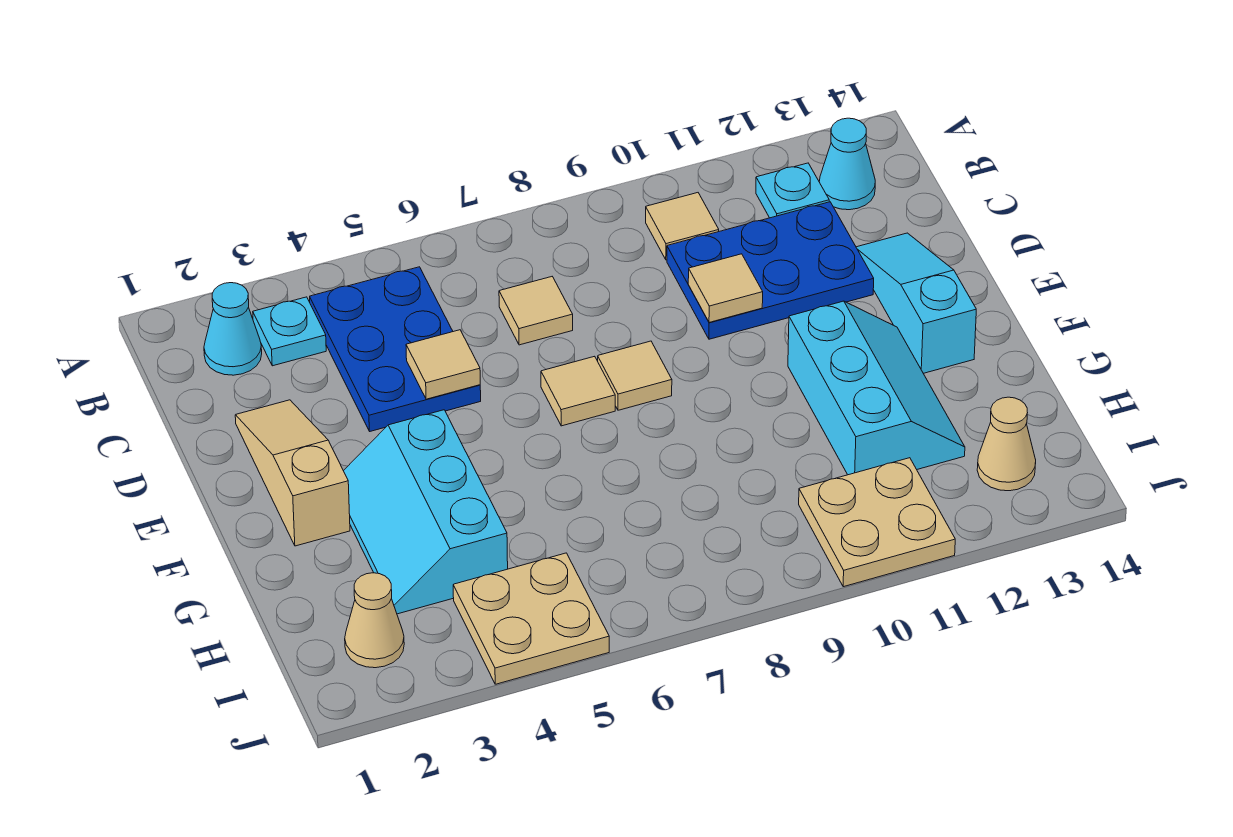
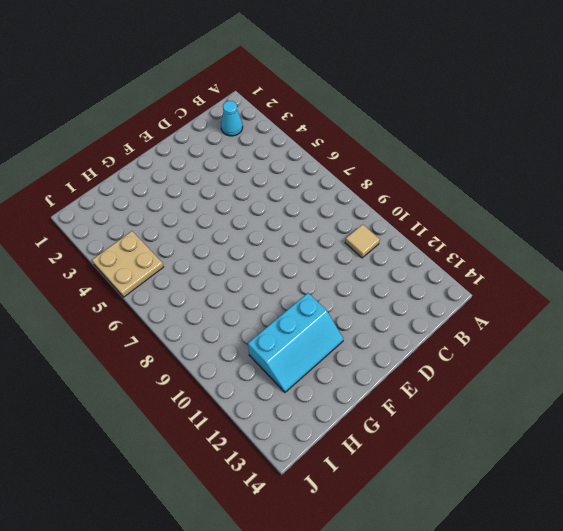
none -> cyan plate B3 level 1
none -> blue plate B4:D5 level 1
none -> cyan plate B12 level 1

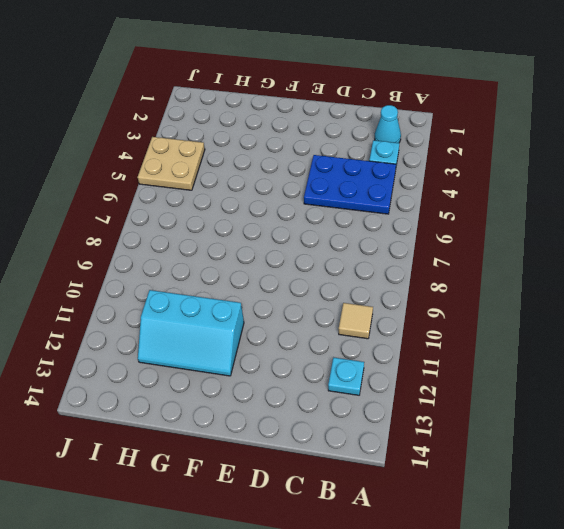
none -> cyan cone B13 level 1
none -> tan tile C7 level 1
none -> blue plate C10:D12 level 1

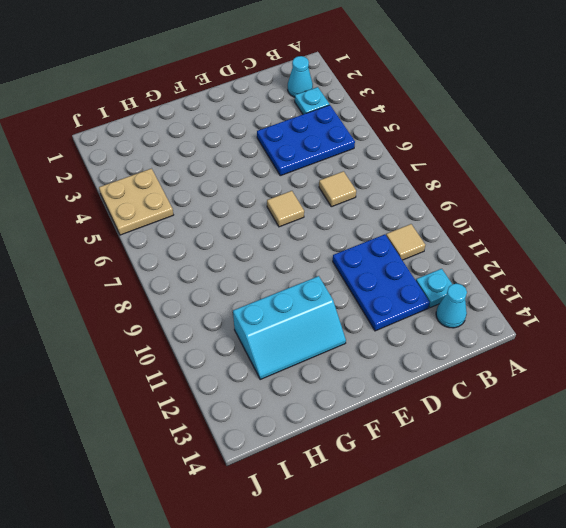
none -> tan slope D2:F2 level 1 top F
none -> cyan slope D13:F13 level 1 top F
none -> tan tile E8 level 1

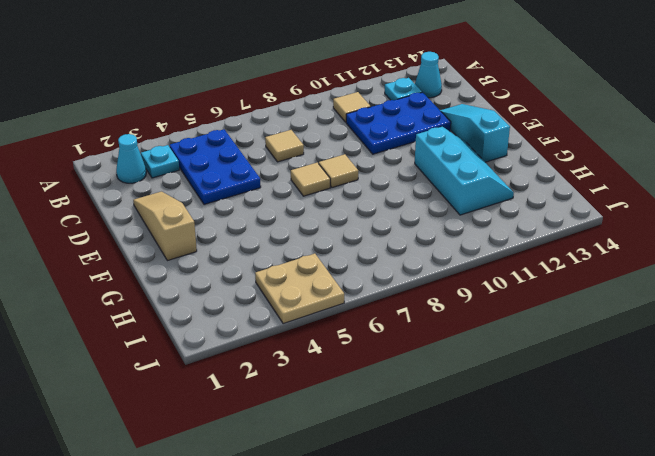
none -> cyan slope F3:H4 level 1 top 4
none -> tan cone I2 level 1
none -> tan plate I10:J11 level 1

